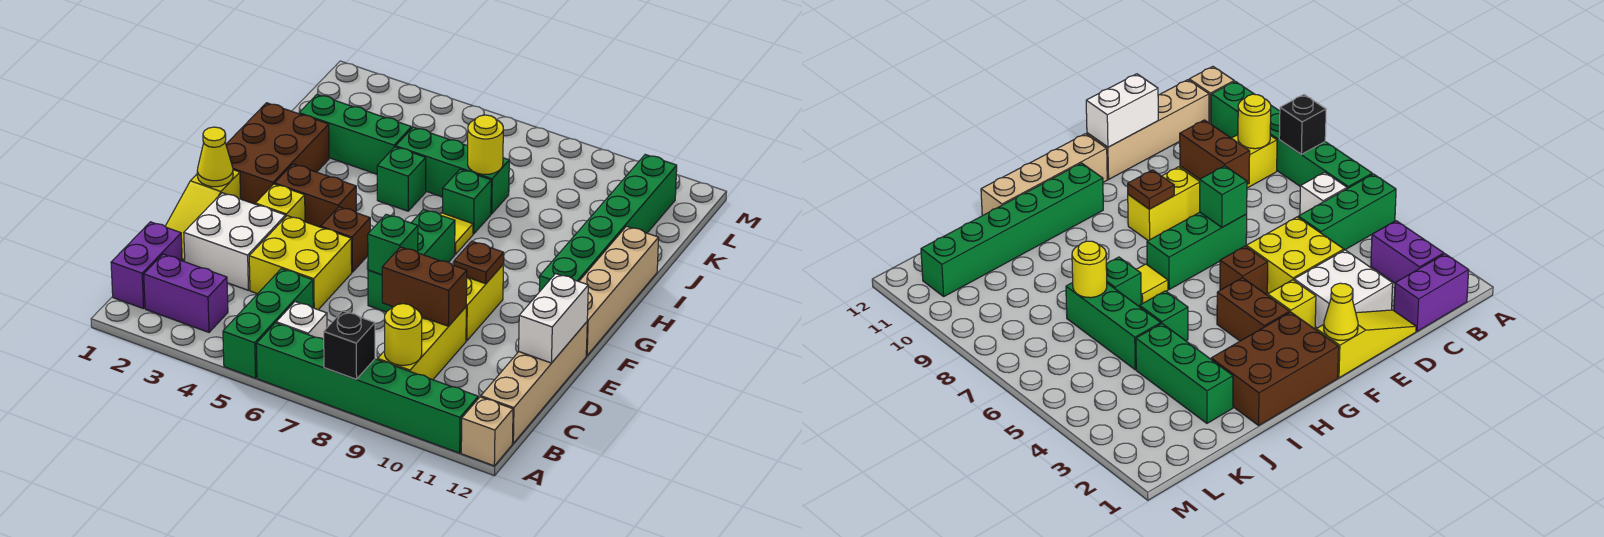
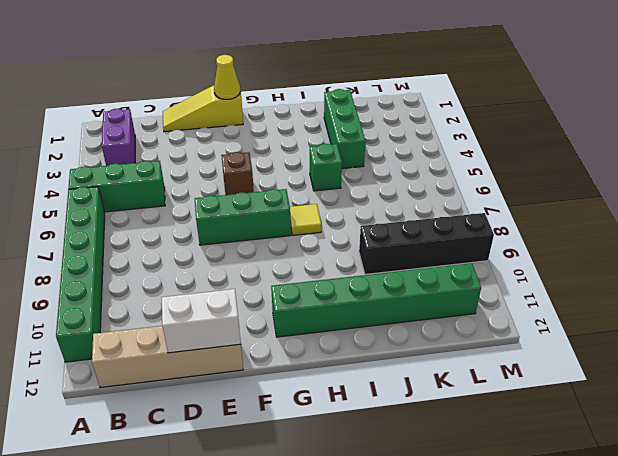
black brick J9:M9 level 1 -> none
none -> tan brick A12 level 1
none -> purple brick B1:C1 level 1
none -> white brick B6 level 1
none -> yellow brick B9:D9 level 1

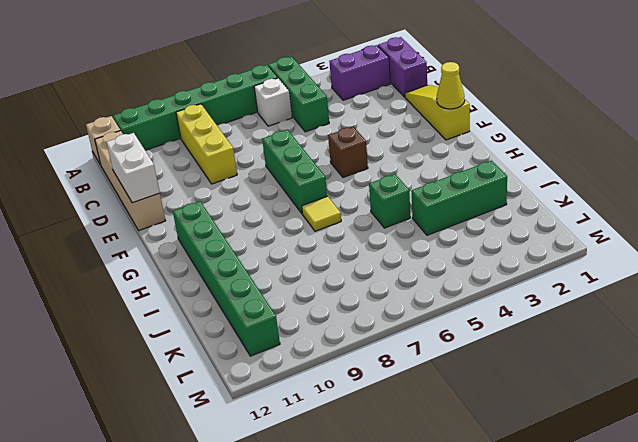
none -> white brick D2:E3 level 1
none -> yellow brick D4:E5 level 1
none -> yellow brick E9:F9 level 1
none -> yellow brick F3 level 1

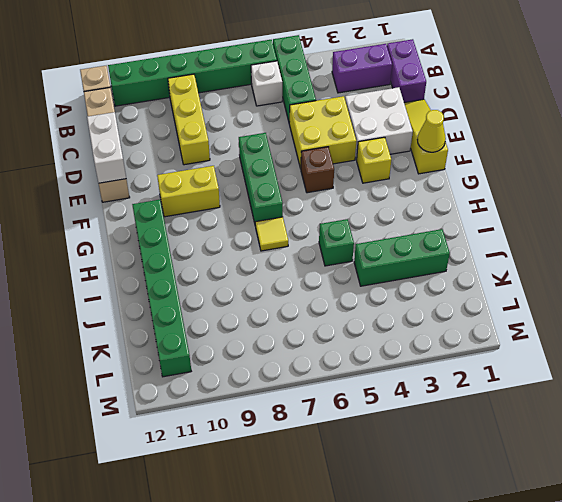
yellow brick F9:F10 level 1 -> yellow brick E9:F9 level 1
none -> tan brick F12:I12 level 1
none -> brown brick G1:I2 level 1
none -> brown brick G3:G4 level 1
none -> green brick I7 level 1

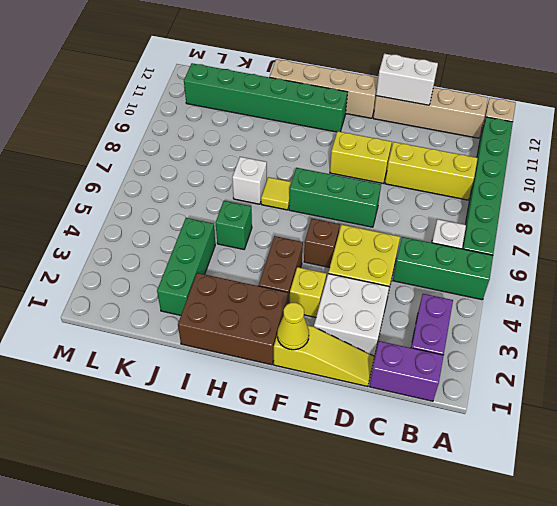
white brick I7 level 1 -> green brick I7 level 1
none -> green brick J5:J7 level 1
none -> black brick A8 level 2
none -> yellow round brick B9 level 2
none -> brown brick D8:D9 level 2

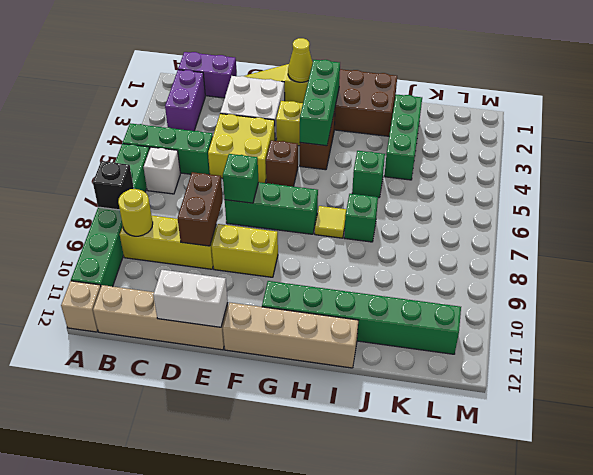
green brick G2:G4 level 2 -> green brick J5:J7 level 1
none -> brown plate F9 level 2
none -> yellow round brick J7 level 2

